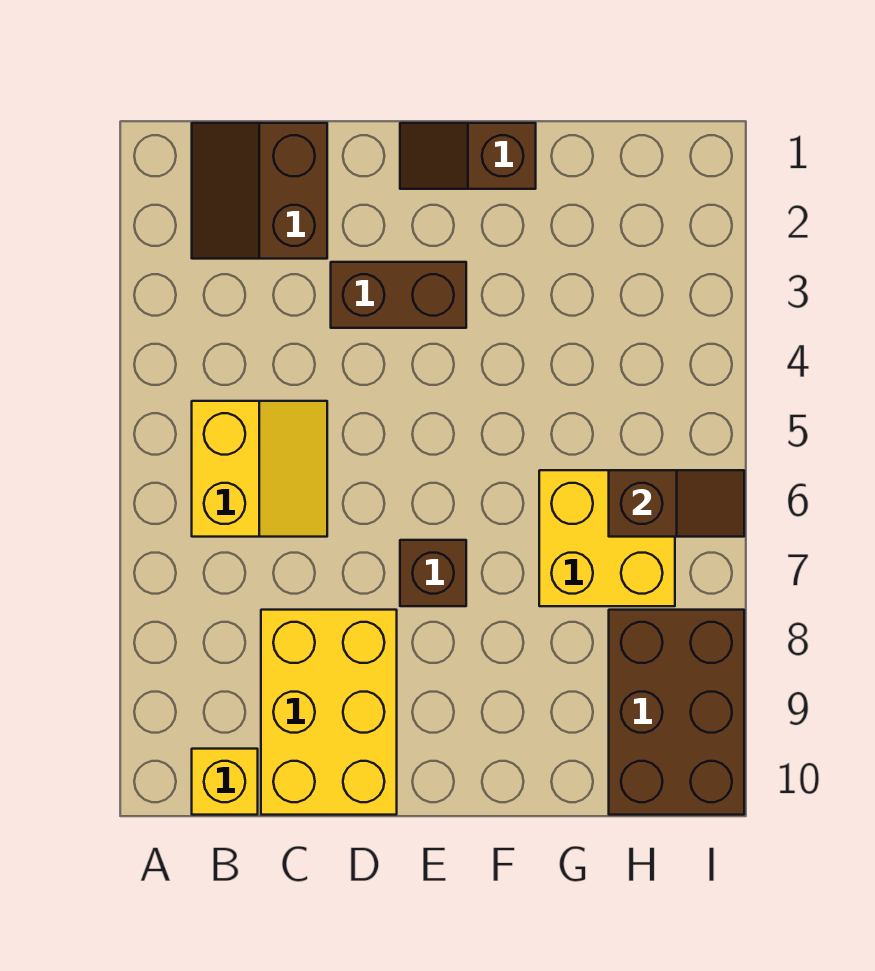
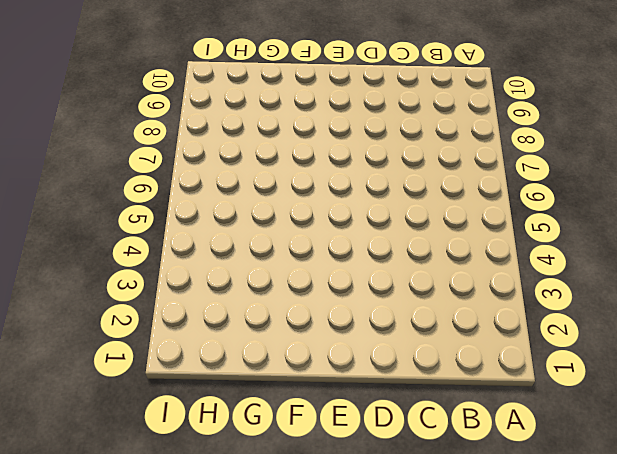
none -> brown slope B1:C2 level 1 top C
none -> yellow slope B5:C6 level 1 top B

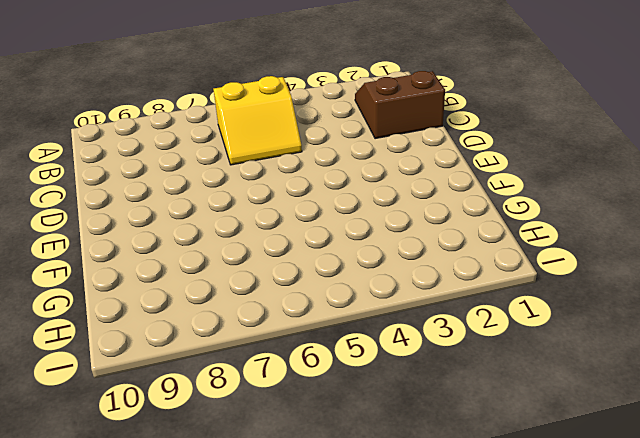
none -> yellow brick B10 level 1
none -> yellow brick C8:D10 level 1

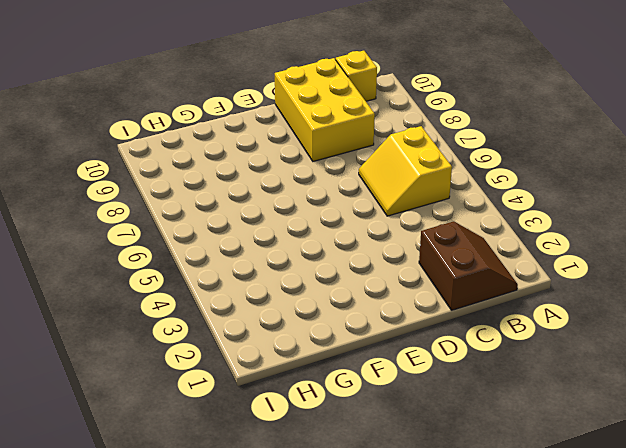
none -> brown brick D3:E3 level 1
none -> brown slope E1:F1 level 1 top F

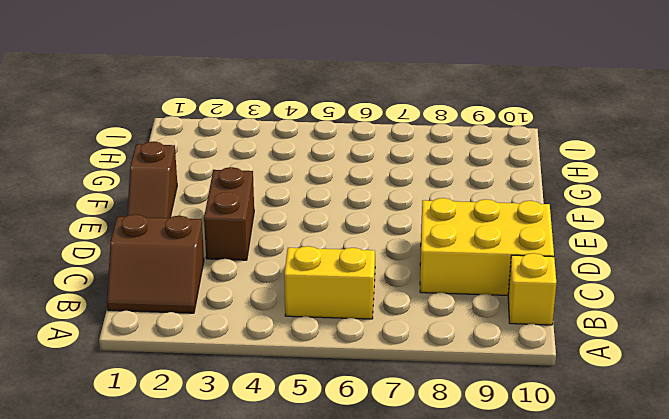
none -> brown brick E7 level 1
none -> yellow brick G6:H7 level 1

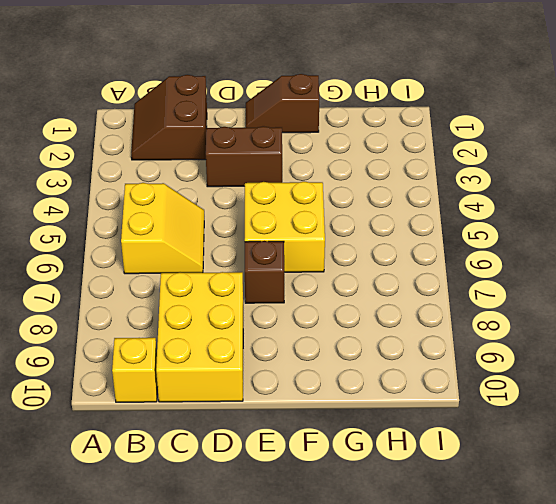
yellow brick E5:F6 level 1 -> yellow brick G6:H7 level 1
none -> brown brick H8:I10 level 1
none -> brown slope H6:I6 level 2 top H

